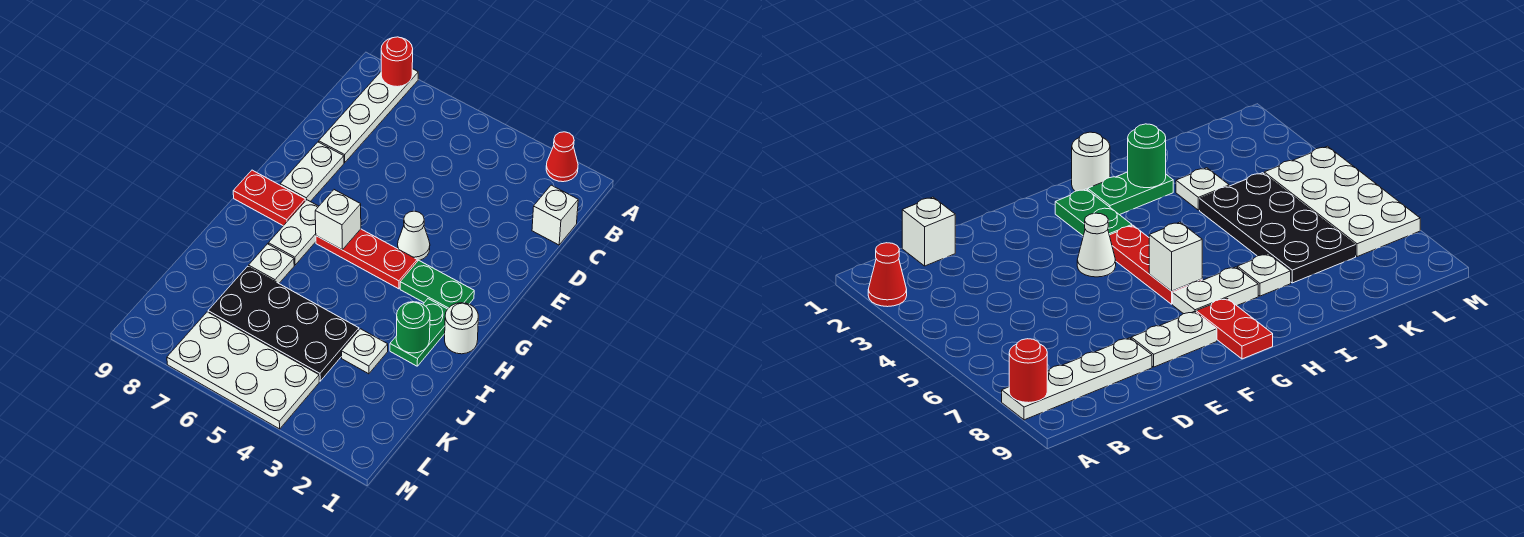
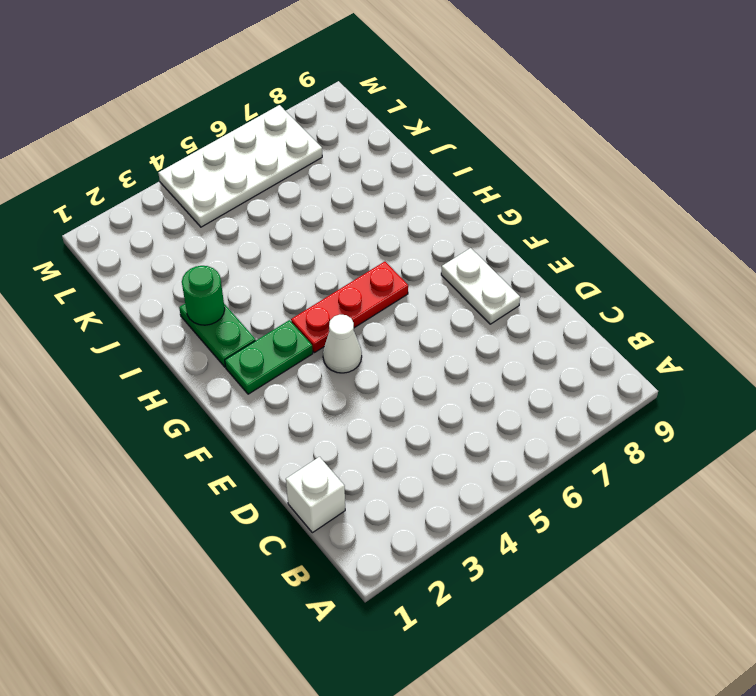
none -> red cone A2 level 1
none -> white plate A8:D8 level 1
none -> white plate G7:H7 level 1

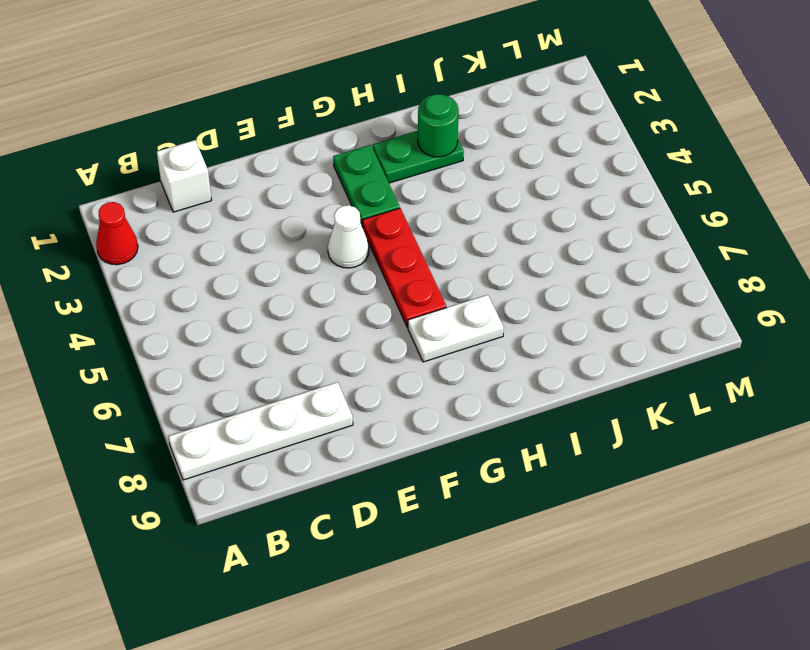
none -> white plate E8:F8 level 1
none -> red plate G8:G9 level 1
none -> white round brick H1 level 1

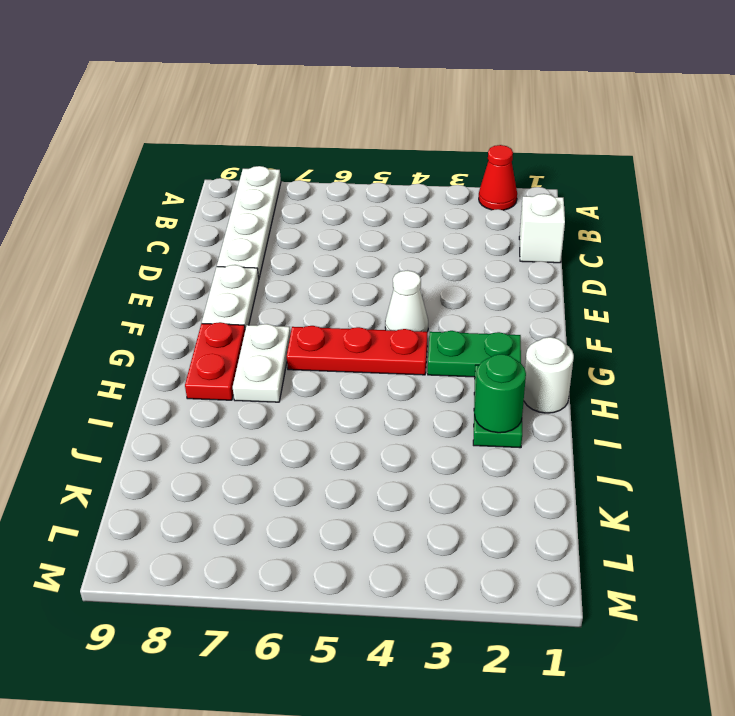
red plate G8:H8 level 1 -> red plate G8:G9 level 1
none -> white plate I7 level 1
none -> white plate J3 level 1
none -> black plate J4:K7 level 1

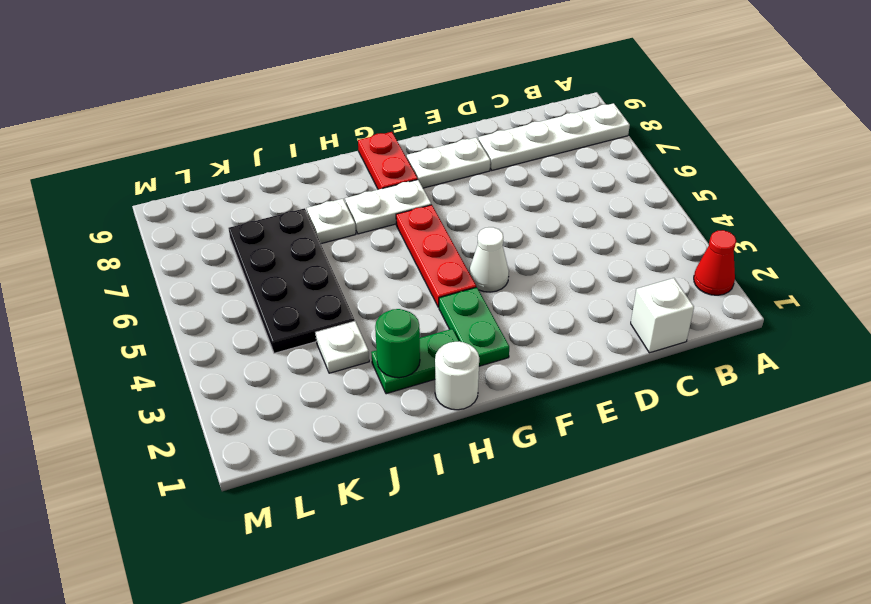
none -> white plate L4:M7 level 1
none -> red round brick A8 level 2
none -> white brick G6 level 2

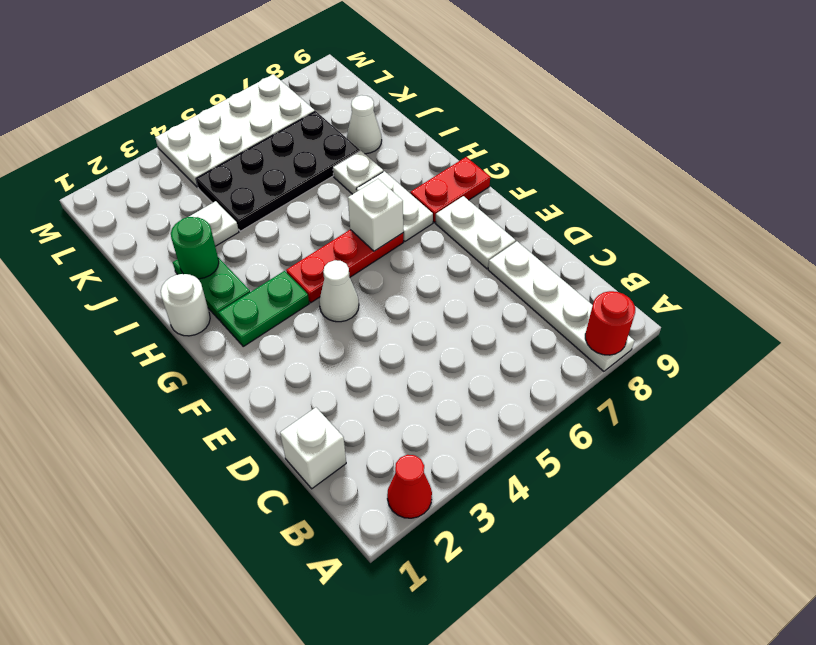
white cone J8 level 1 -> none

